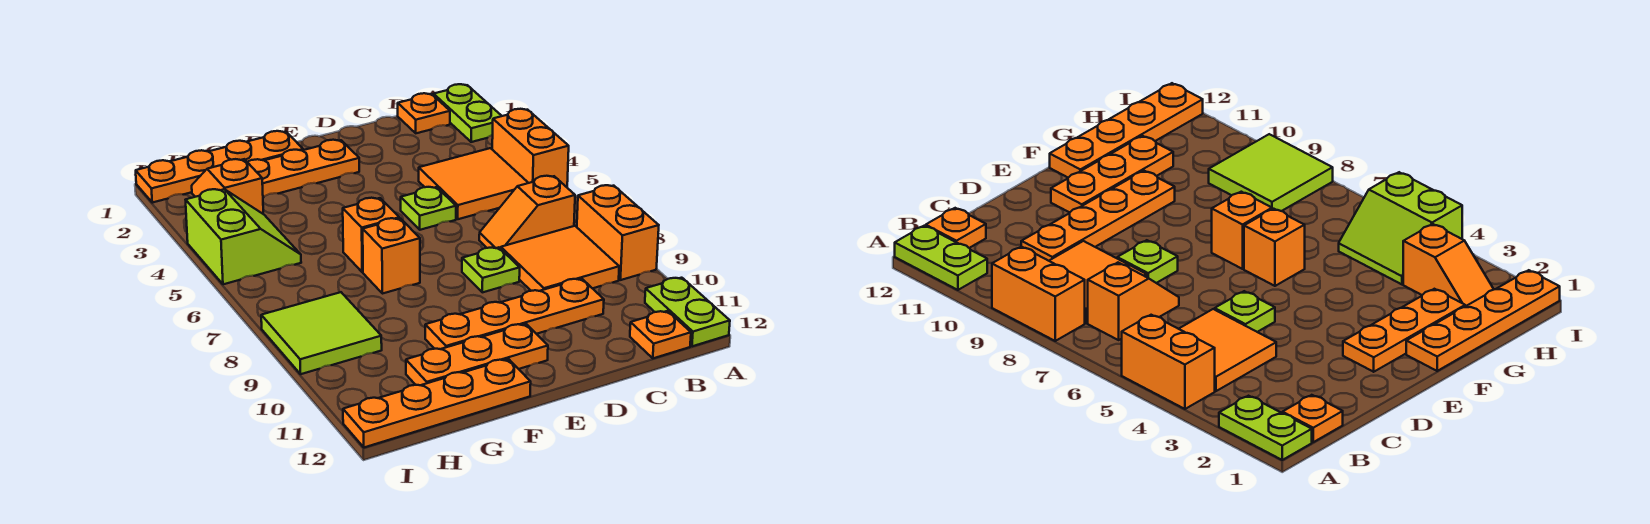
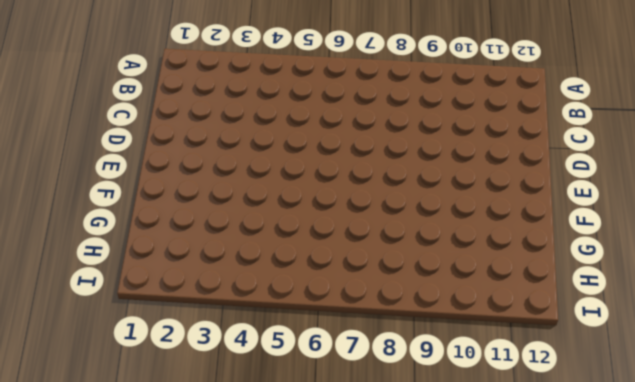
none -> lime plate A1:A2 level 1
none -> orange brick A4:A5 level 1
none -> orange brick A8:A9 level 1

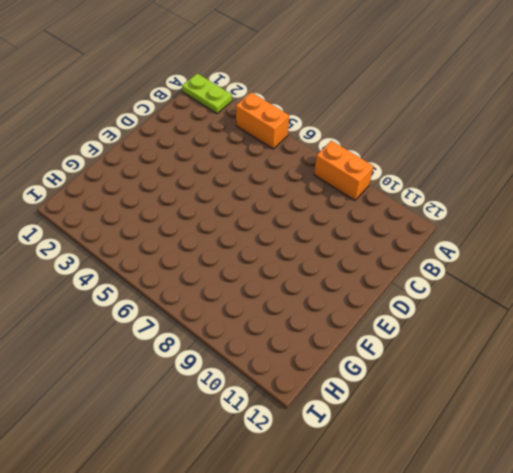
none -> lime plate A11:A12 level 1
none -> orange plate B1 level 1
none -> orange tile B4:C5 level 1

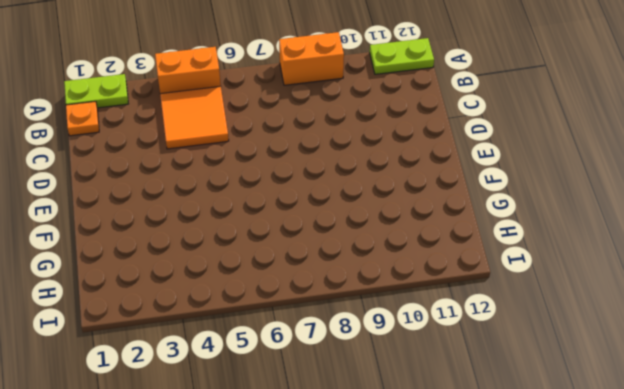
none -> orange slope B7:C7 level 1 top B
none -> orange tile B8:C9 level 1
none -> orange plate B12 level 1

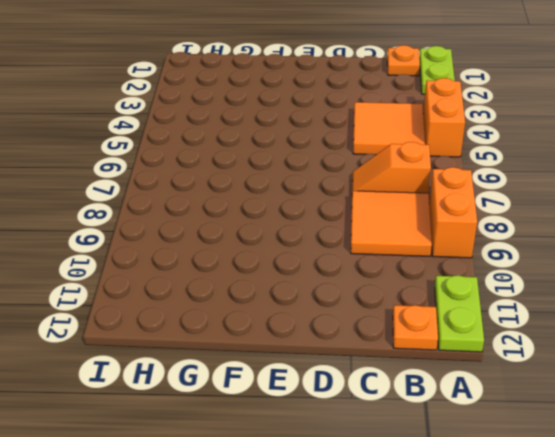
none -> orange plate C10:F10 level 1
none -> lime plate D5 level 1
none -> lime plate D8 level 1

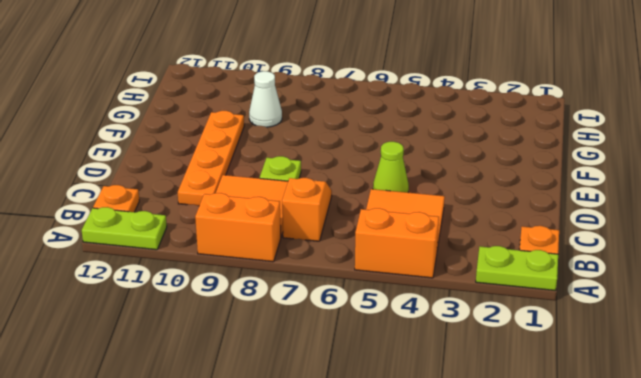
lime cone D5 level 1 -> lime plate D5 level 1
white cone G9 level 1 -> none
none -> orange plate E2:G2 level 1
none -> orange plate E11:G11 level 1
none -> orange plate F1:I1 level 1

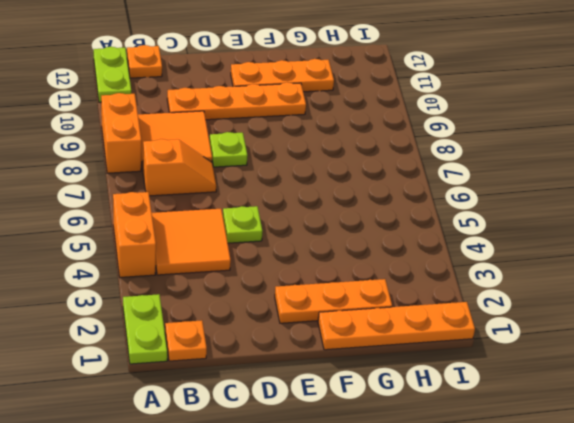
none -> orange brick F6 level 1
none -> orange brick F7 level 1
none -> orange plate F12:I12 level 1

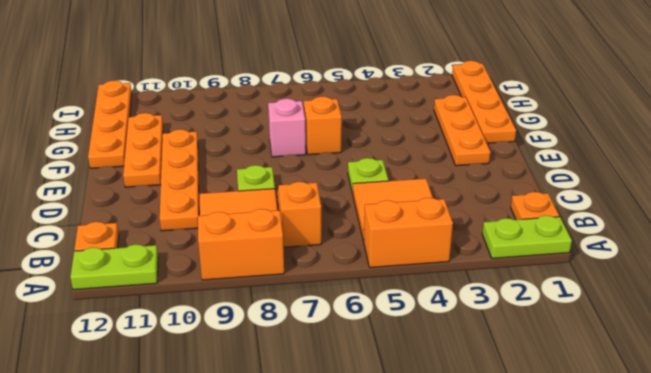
pink brick F7 level 1 -> orange brick F7 level 1
none -> orange slope H2:H3 level 1 top 3
none -> lime slope H4:I5 level 1 top I
none -> lime tile H8:I9 level 1

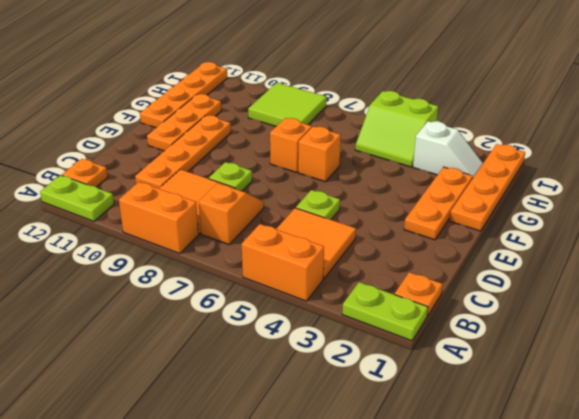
white slope H2:H3 level 1 top 3 -> orange slope H2:H3 level 1 top 3

